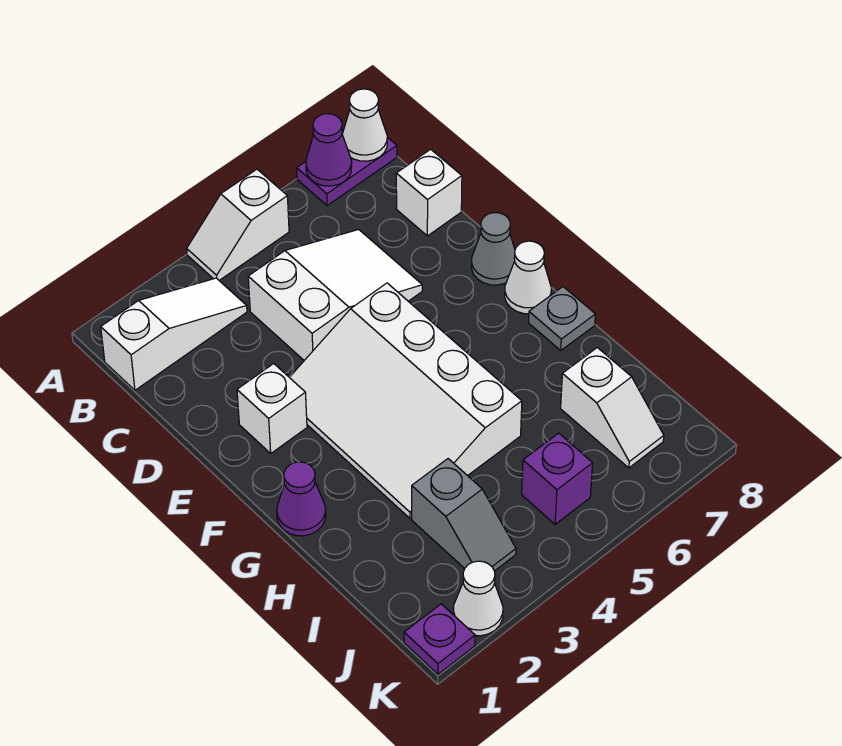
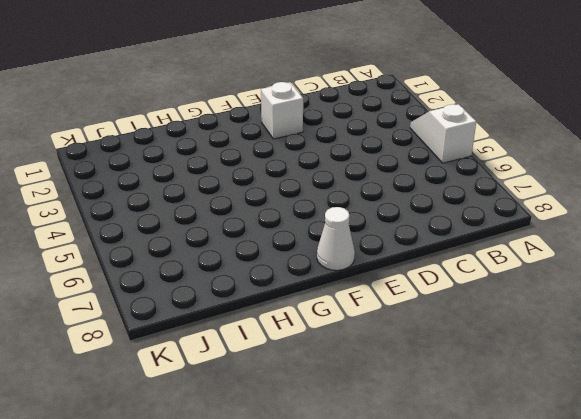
none -> purple plate A7:A8 level 1
none -> white slope B1:B3 level 1 top 1
none -> white slope C4:D6 level 1 top 4

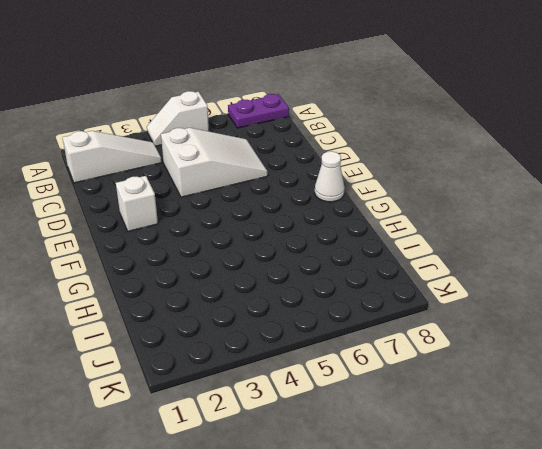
none -> white brick C8 level 1
none -> white slope E3:H5 level 1 top 5
none -> grey cone E8 level 1

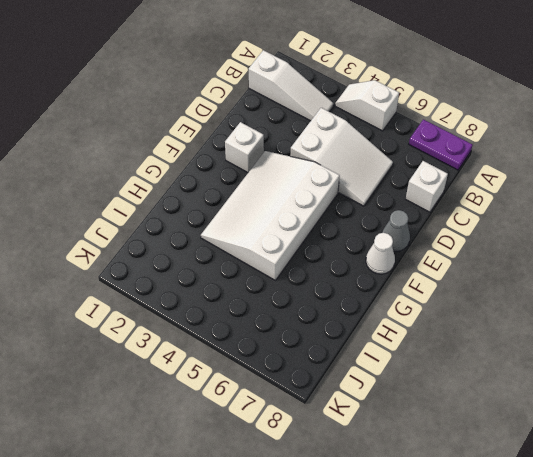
none -> purple cone G1 level 1
none -> grey plate G8 level 1
none -> grey slope I3:J3 level 1 top I

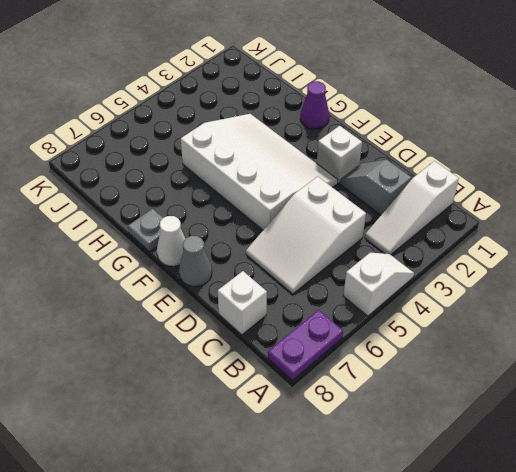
grey slope C2:D2 level 1 top C -> grey slope I3:J3 level 1 top I
none -> white slope I7:J7 level 1 top I
none -> purple brick J5 level 1
none -> purple plate K1 level 1

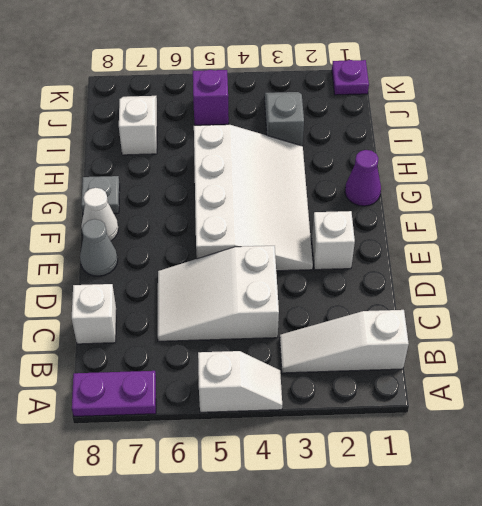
none -> white cone K2 level 1
none -> purple cone A7 level 2
none -> white cone A8 level 2

